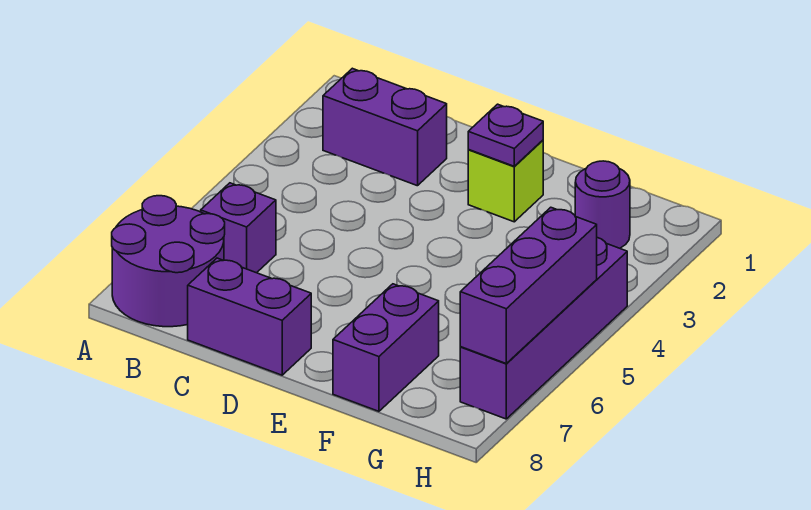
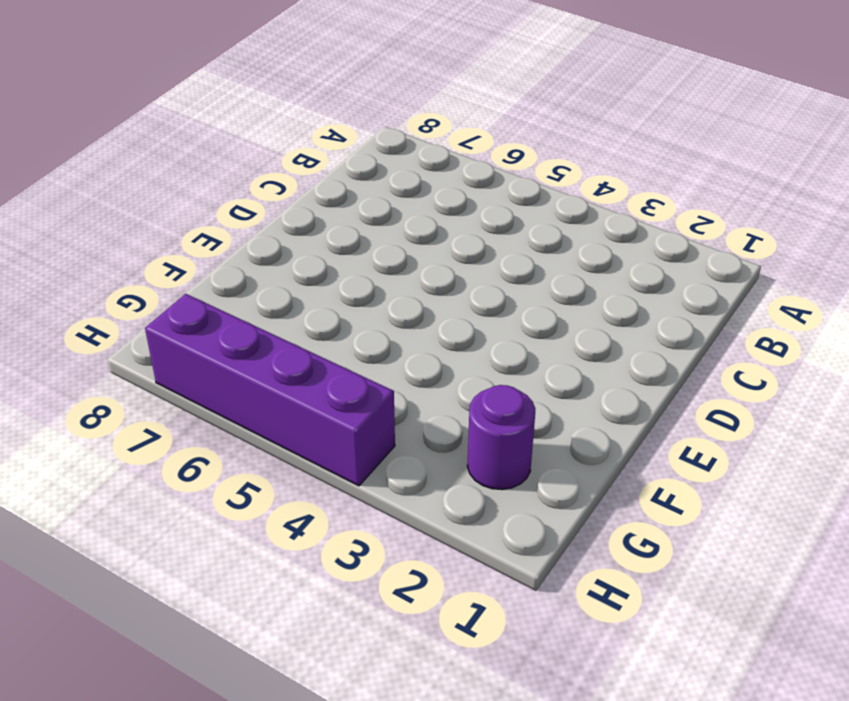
none -> purple round brick A7:B8 level 1
none -> purple brick B2:C2 level 1

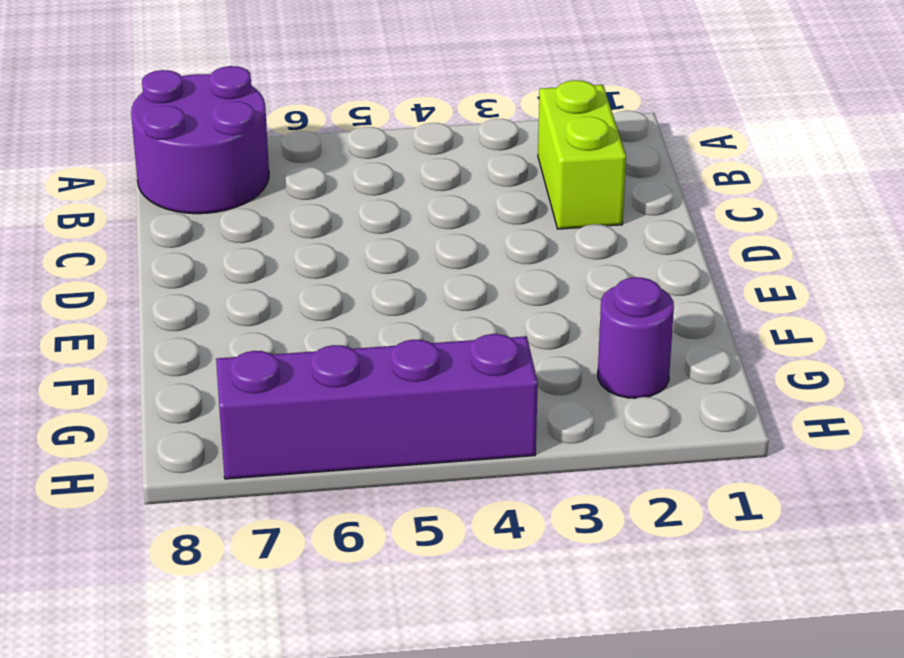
lime brick B2:C2 level 1 -> purple brick B2:C2 level 1
none -> purple brick B6 level 1
none -> purple brick C8:D8 level 1

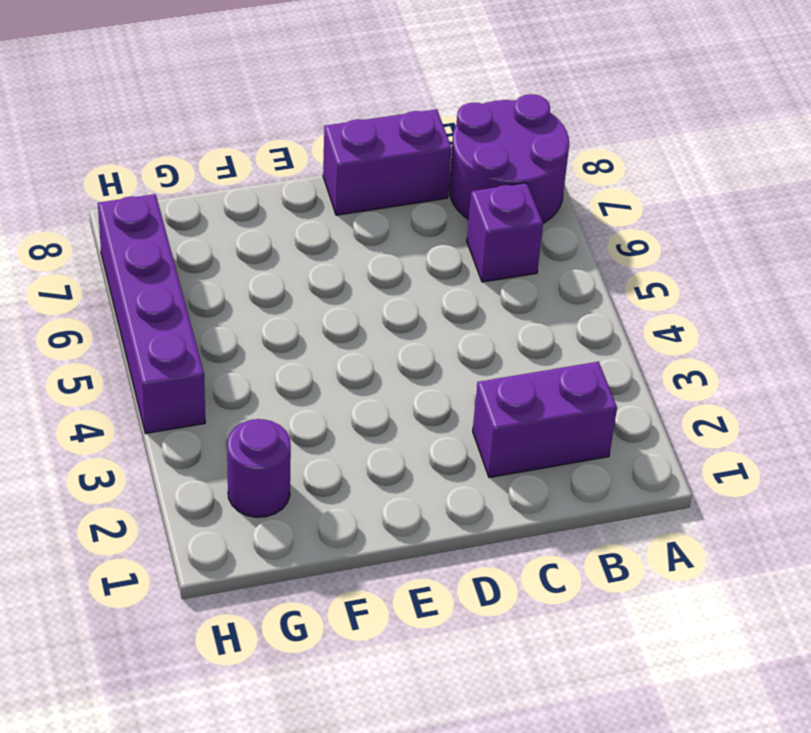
none -> lime brick E2 level 1
none -> purple brick F7:F8 level 1

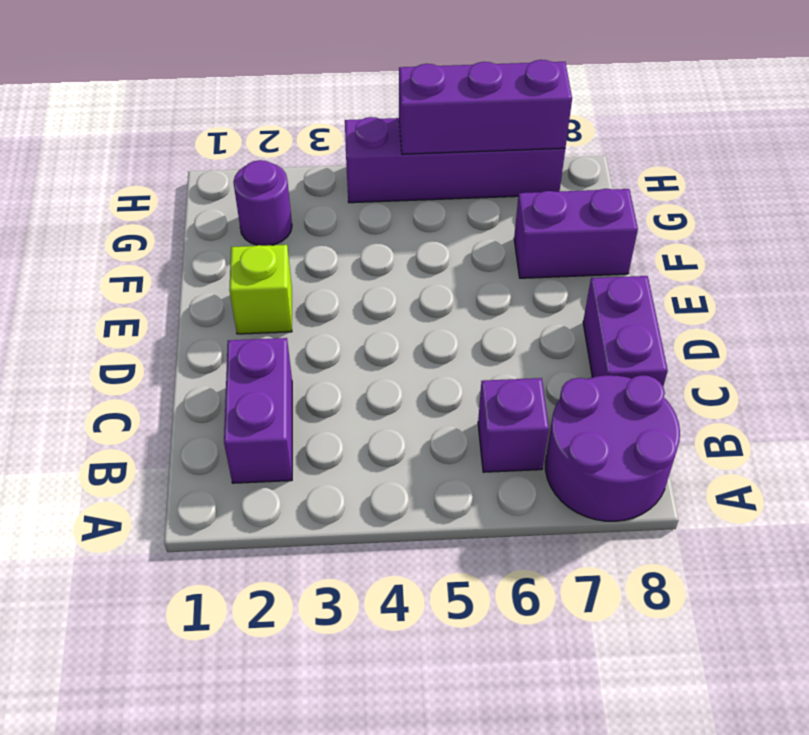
none -> purple plate E2 level 2

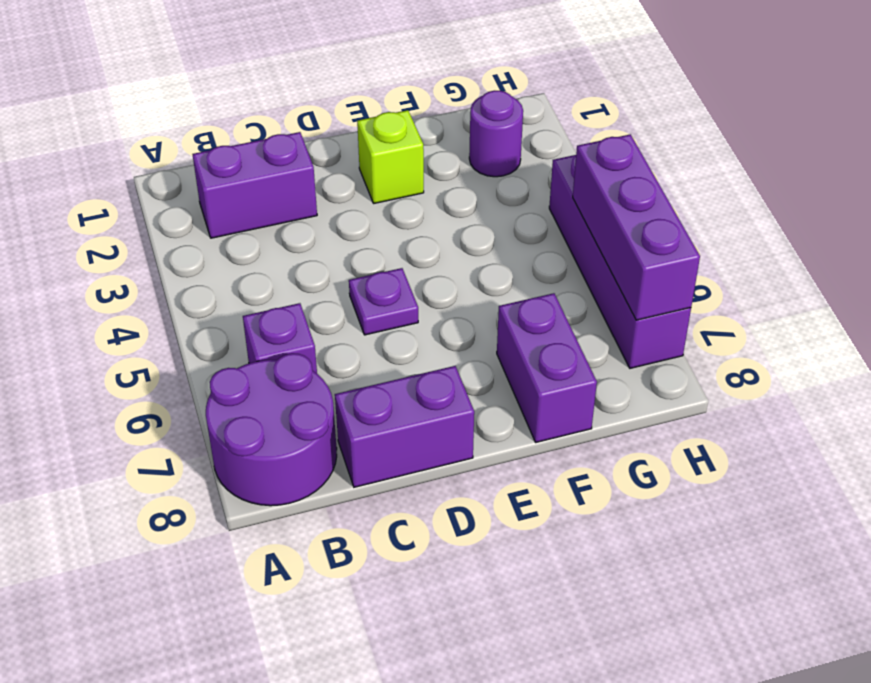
purple plate D5 level 1 -> purple plate E2 level 2

